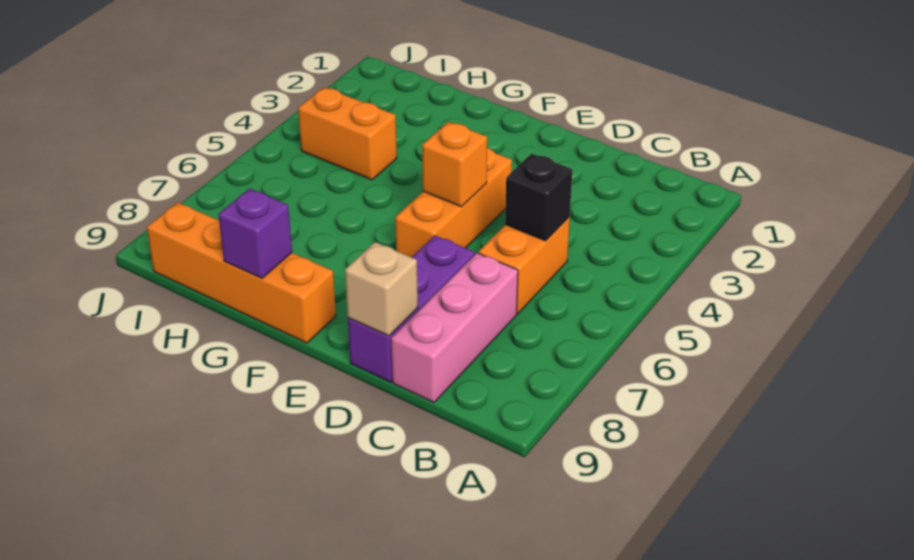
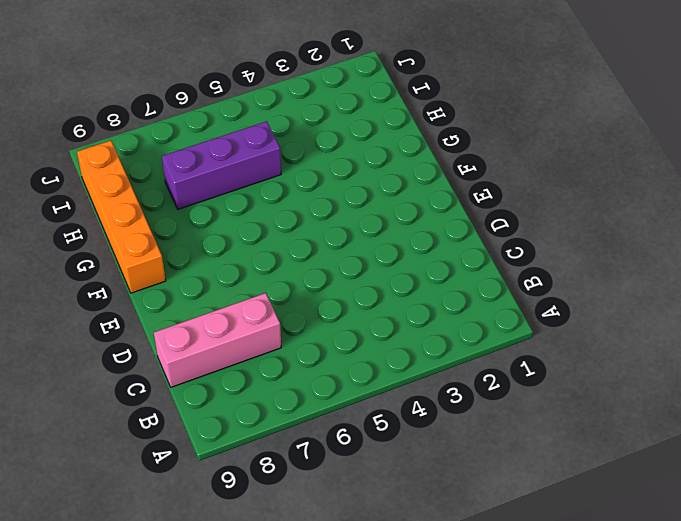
purple brick H5:H7 level 1 -> purple brick D7:D9 level 1
none -> orange brick C5:C6 level 1
none -> orange brick E4:E6 level 1

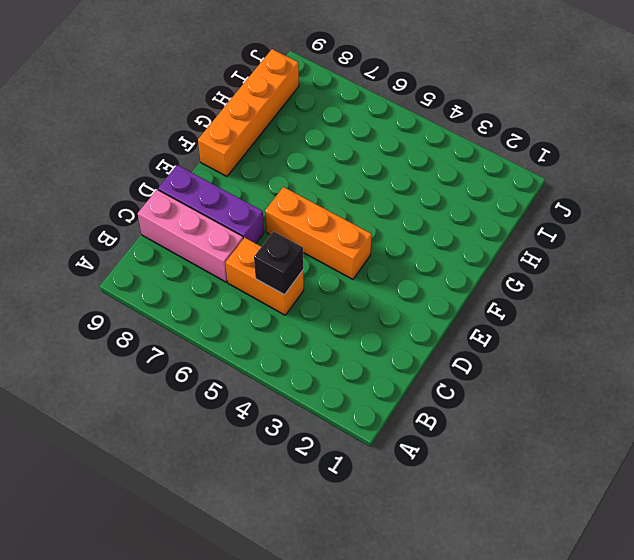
none -> orange brick H4:I4 level 1
none -> tan brick D9 level 2

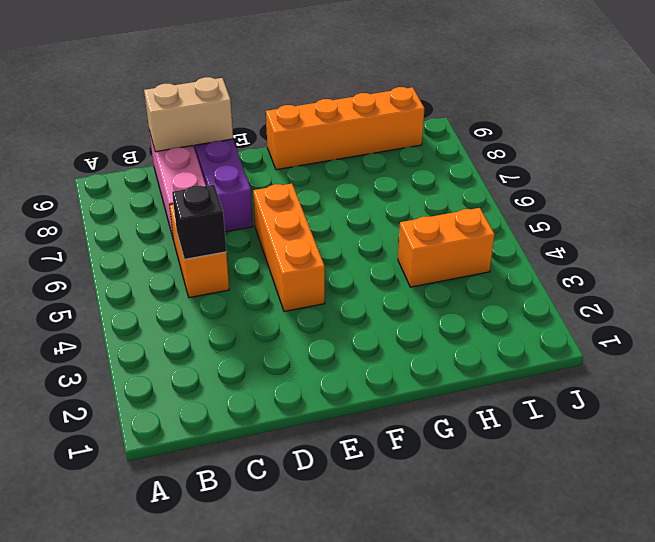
tan brick C9:D9 level 2 -> tan brick D9 level 2
none -> orange brick E5 level 2
none -> purple brick G9 level 2

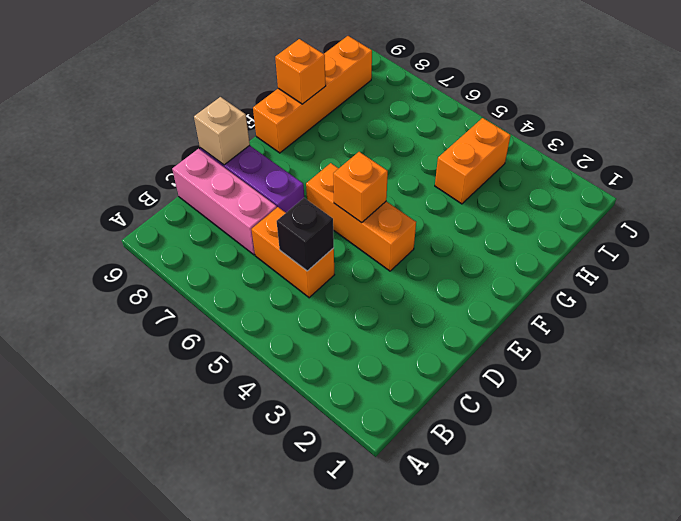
orange brick G9 level 2 -> purple brick G9 level 2

